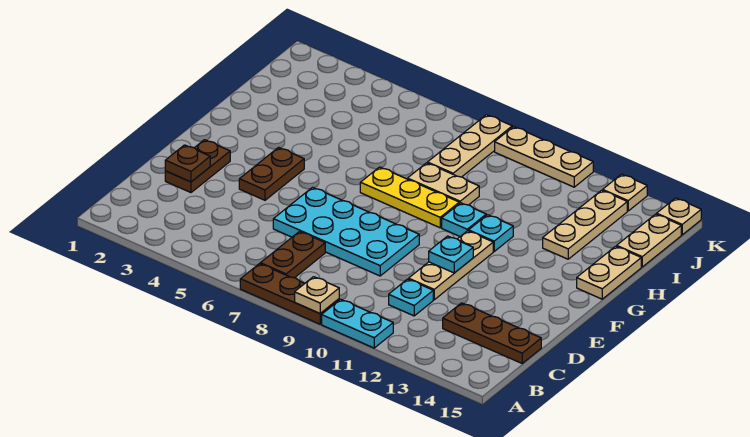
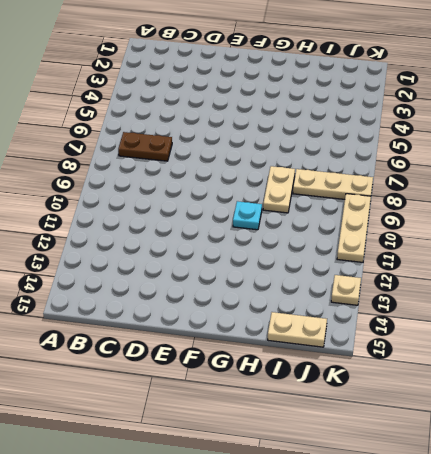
none -> brown plate A7:A9 level 1
none -> cyan plate A10:A11 level 1
none -> cyan plate C11 level 1

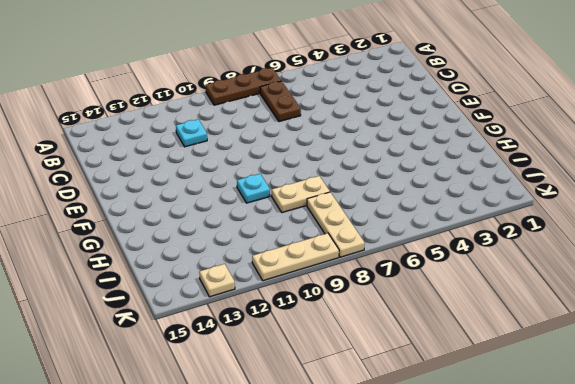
none -> cyan plate A10:A11 level 1
none -> brown plate C13:C15 level 1
none -> brown plate D2:E2 level 1

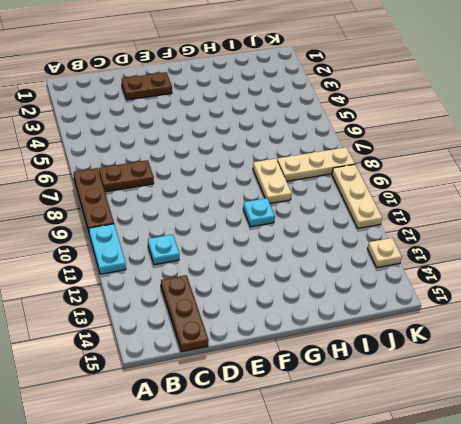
none -> cyan plate D6:E9 level 1
none -> tan plate D11:F11 level 1
none -> brown plate E4:F4 level 1

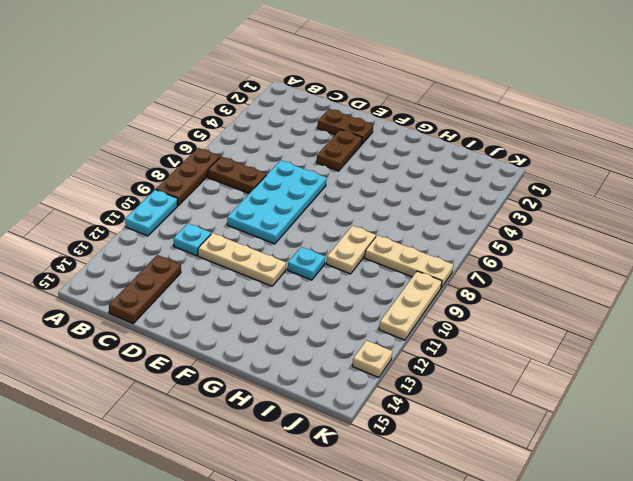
brown plate E3:E4 level 1 -> brown plate E4:F4 level 1
none -> yellow plate G7:G9 level 1
none -> cyan plate G11 level 1
none -> tan plate G15:H15 level 1

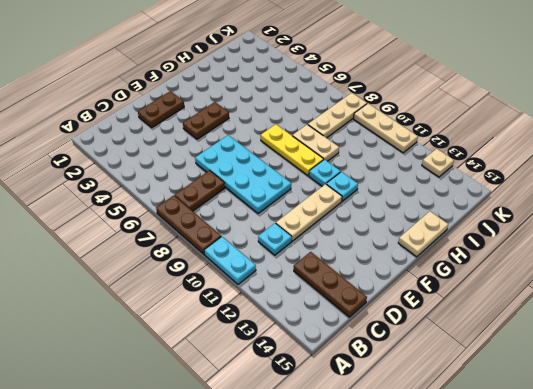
none -> tan plate H13:J13 level 1
none -> tan plate I15:J15 level 1
none -> tan plate K15 level 1

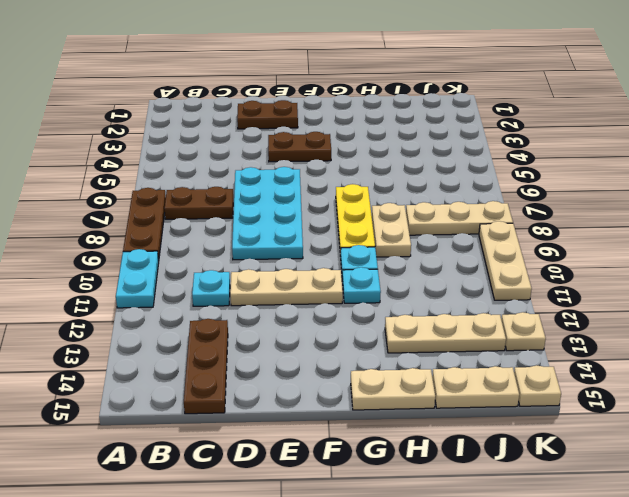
none -> tan plate A9 level 2
none -> brown plate D2 level 2
none -> cyan plate E11 level 2

